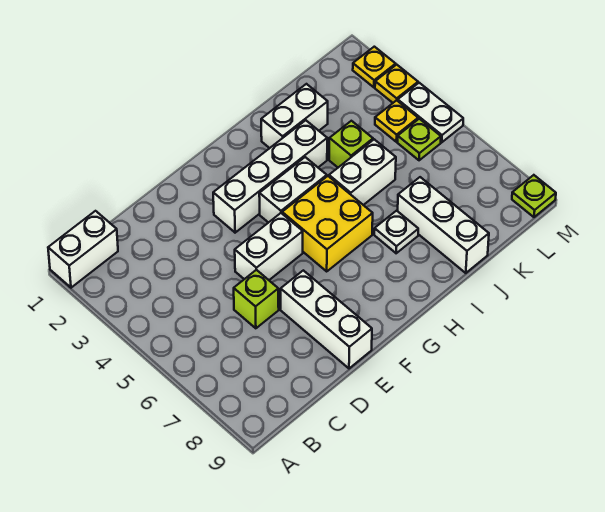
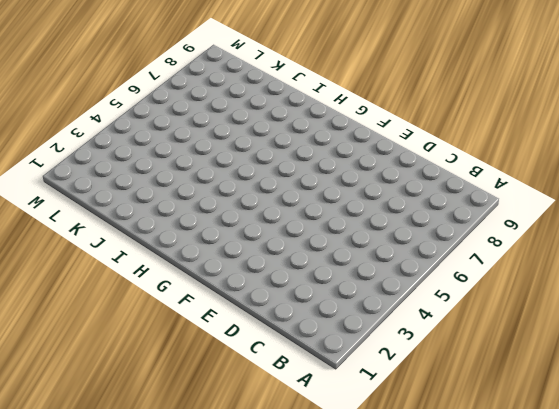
none -> white brick A1:B1 level 1
none -> lime brick D6 level 1
none -> white brick E5:F5 level 1

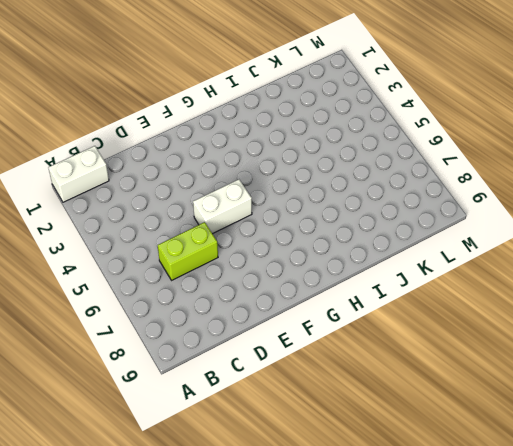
lime brick C6:D6 level 1 -> lime brick D6 level 1
none -> white brick E7:E9 level 1
none -> white brick F3:I3 level 1
none -> white brick G4:H4 level 1

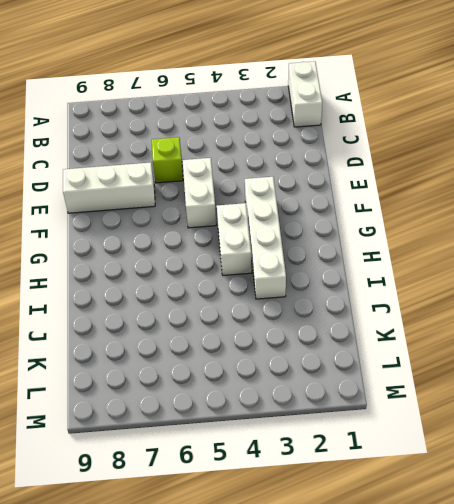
none -> yellow brick G5:H6 level 1
none -> white brick I2:J2 level 1
none -> white brick I5:J5 level 1

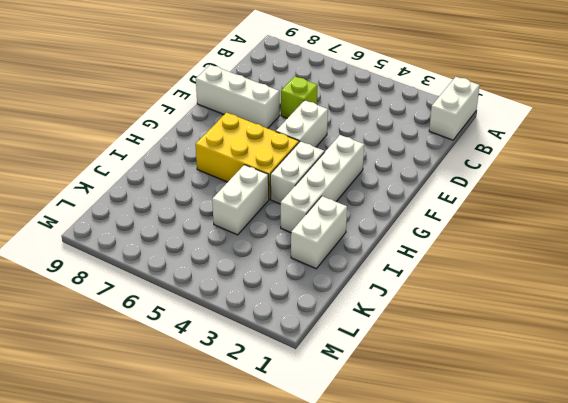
yellow brick G5:H7 level 1 -> yellow brick G5:H6 level 1
none -> white plate I7 level 1
none -> lime brick J4 level 1
none -> white brick J7:J9 level 1

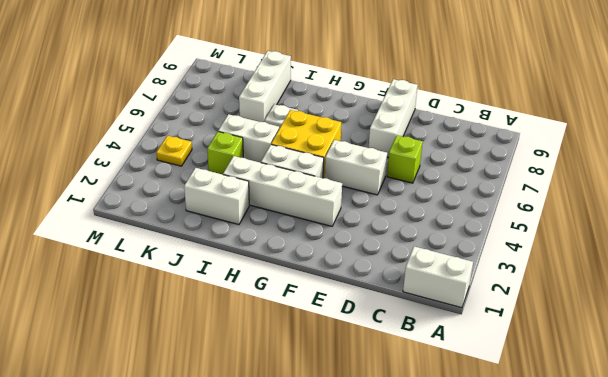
none -> lime plate L5 level 1
none -> yellow plate M2 level 1
none -> yellow plate M3 level 1

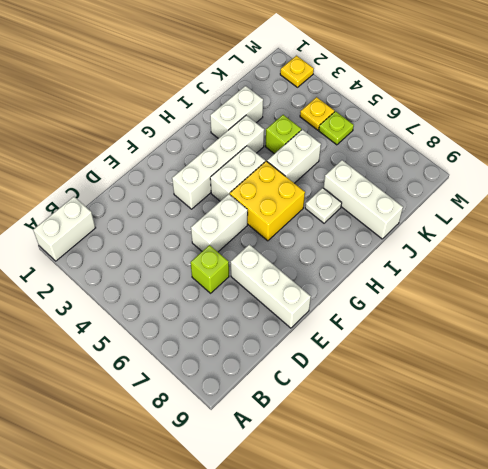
none -> yellow plate M3 level 1
none -> white plate M4:M5 level 1
none -> lime plate M9 level 1

